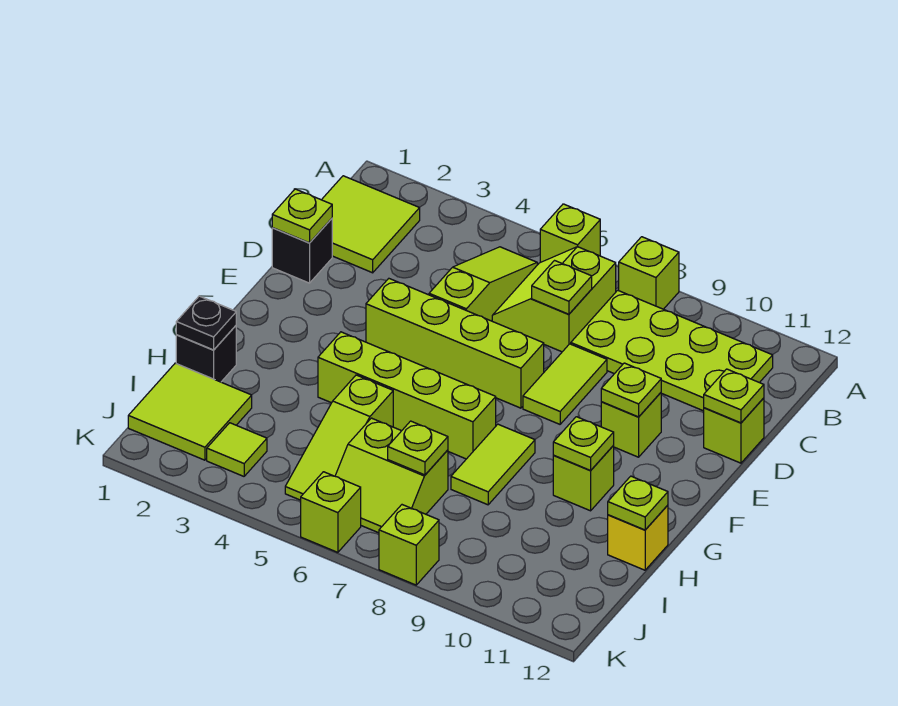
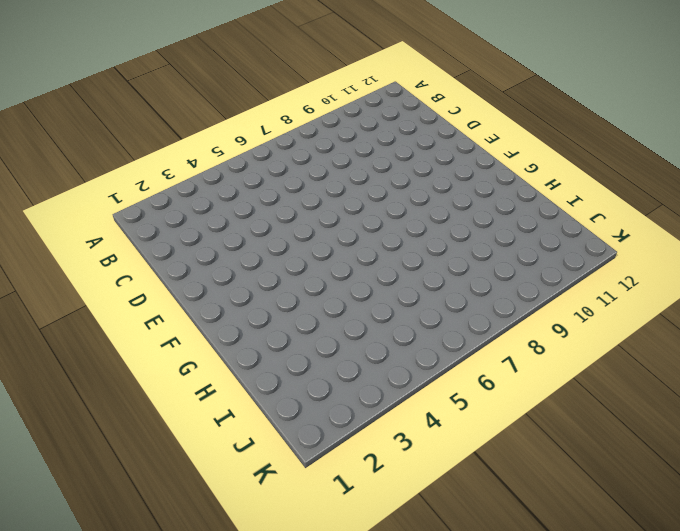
none -> lime brick A6 level 1
none -> lime brick A8 level 1
none -> lime tile B1:C2 level 1
none -> lime slope B5:D5 level 1 top D

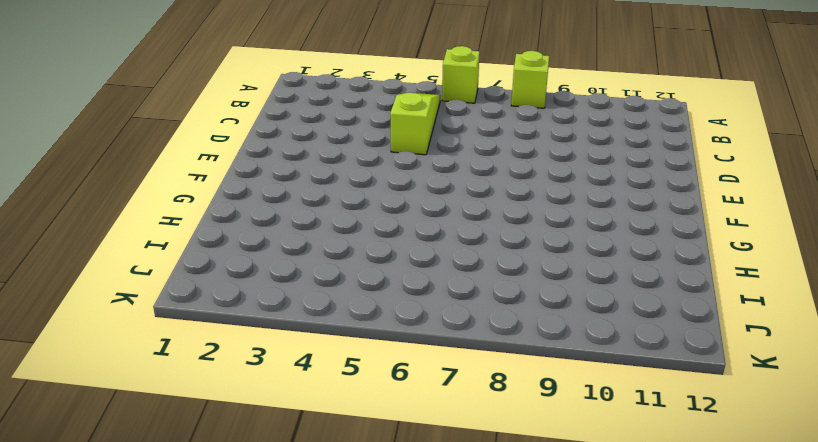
none -> lime tile B1:C2 level 1
none -> lime slope B6:C7 level 1 top 7
none -> lime plate B8:C11 level 1
none -> black brick D1 level 1

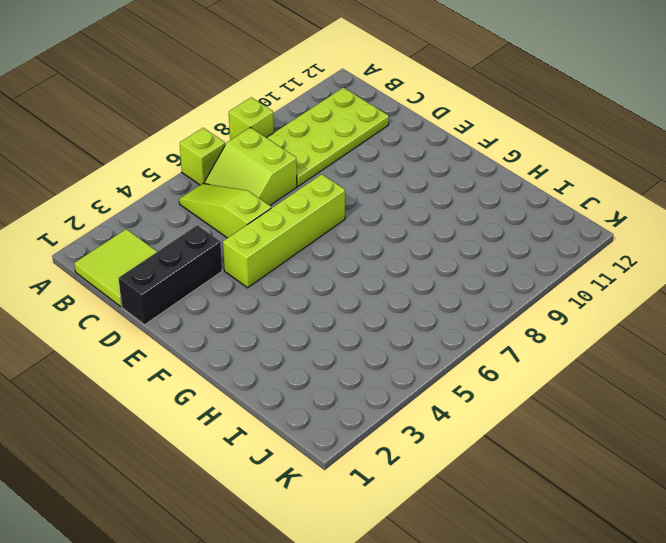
black brick D1:D3 level 1 -> black brick D1 level 1
none -> lime tile D8:E8 level 1
none -> lime brick D12 level 1
none -> lime brick E10 level 1
none -> lime brick G4:G7 level 1

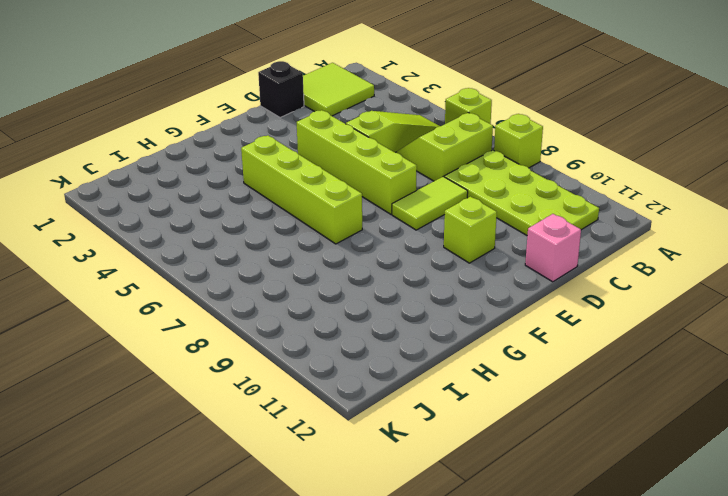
pink brick D12 level 1 -> lime brick D12 level 1
none -> lime tile G8:H8 level 1
none -> lime brick G10 level 1
none -> black brick H1 level 1
none -> lime slope H5:J5 level 1 top H

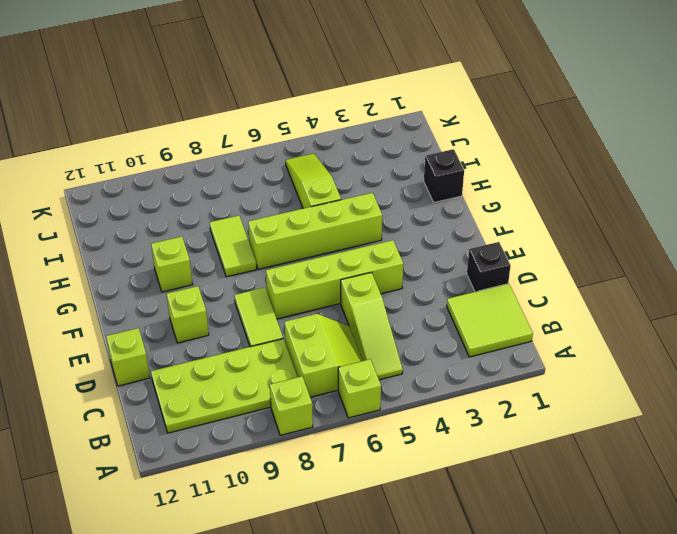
none -> yellow brick H12 level 1
none -> lime tile I1:J2 level 1
none -> lime slope I6:J7 level 1 top I
none -> lime tile J3 level 1

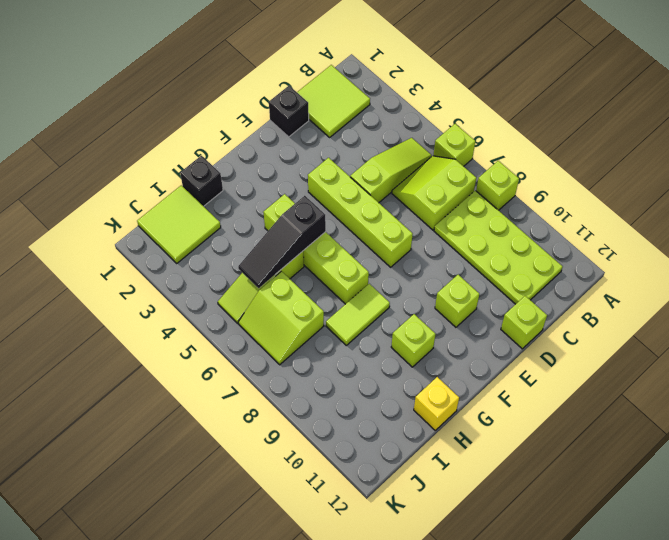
black slope G5:I5 level 2 top G -> none
none -> lime tile D8:E8 level 1
none -> lime tile J3 level 1
none -> lime brick K6 level 1
none -> lime brick K8 level 1

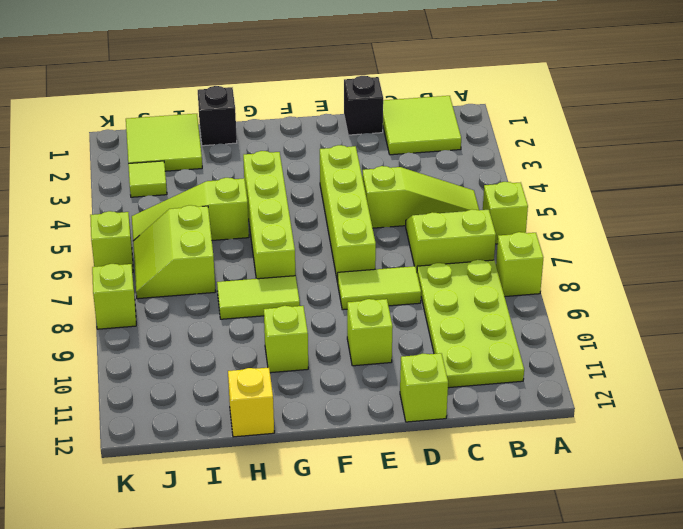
none -> lime plate C7 level 2
none -> lime plate D1 level 2
none -> lime plate D12 level 2
none -> lime plate E10 level 2

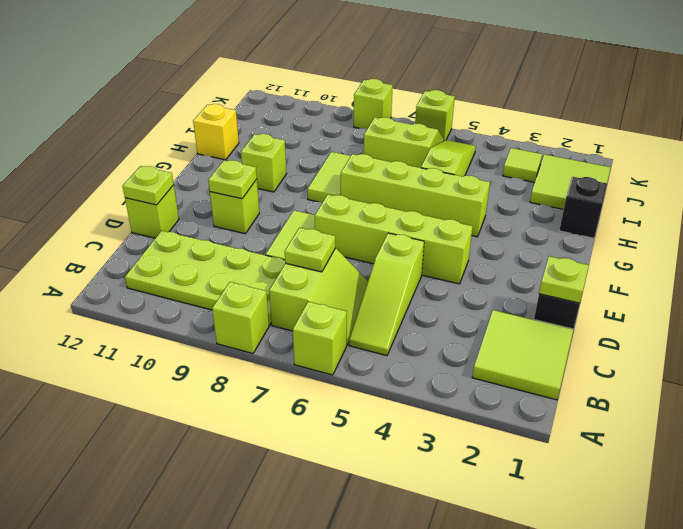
none -> lime plate G10 level 2
none -> black plate H1 level 2
none -> lime plate H12 level 2
none -> lime plate I7 level 2

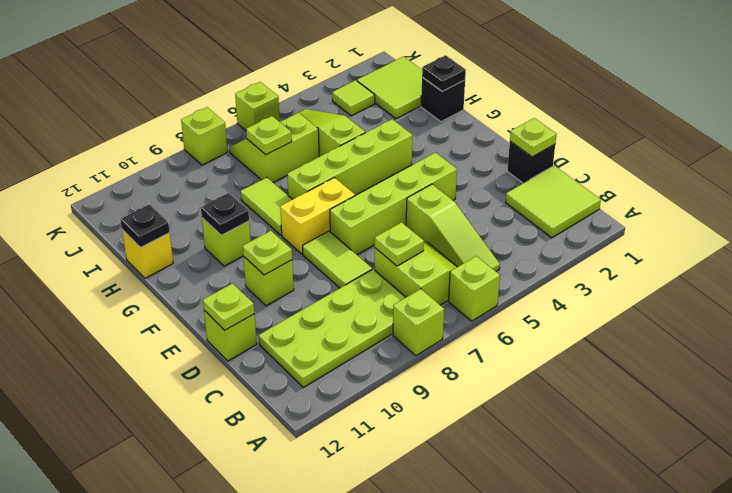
yellow brick F7:F8 level 1 -> none
black plate G10 level 2 -> lime plate G10 level 2
black plate H12 level 2 -> lime plate H12 level 2

